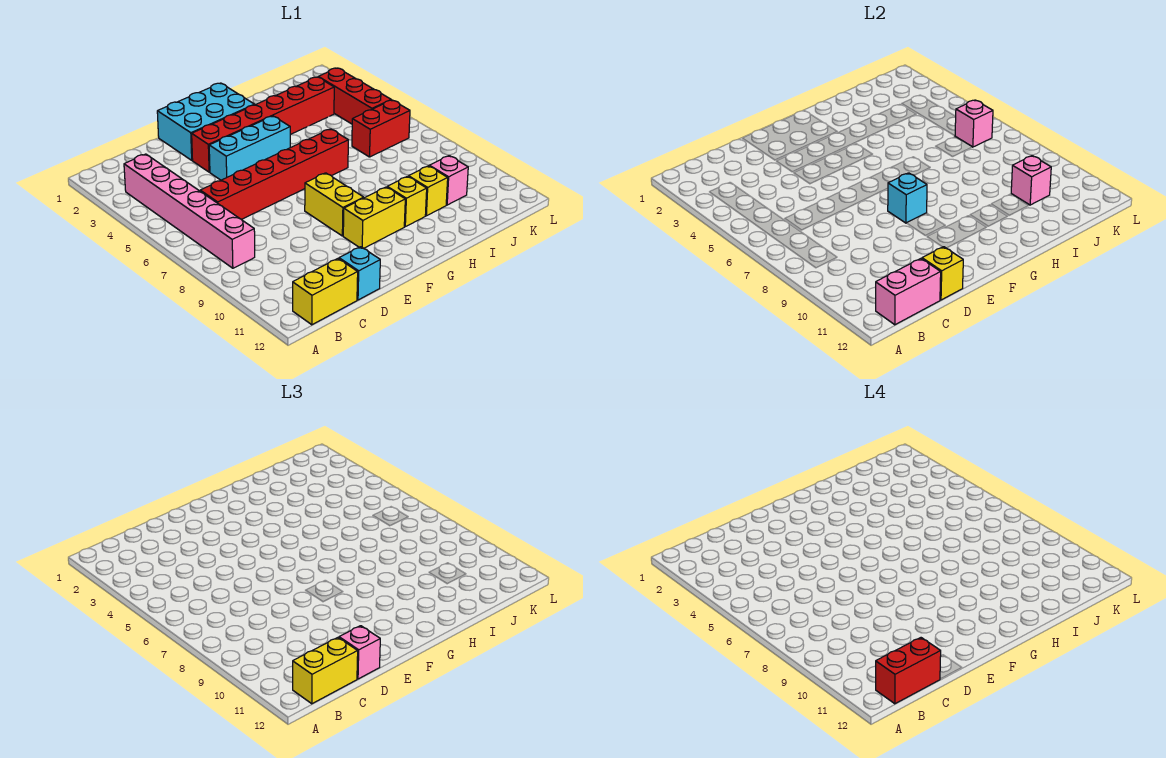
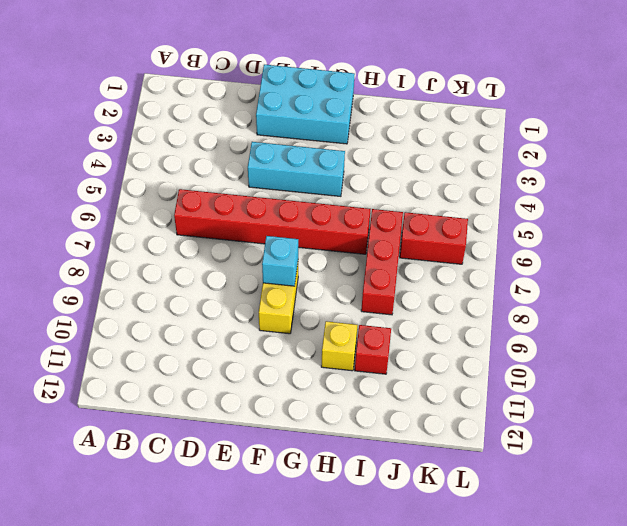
red brick I6:I8 level 1 -> red brick K3:K5 level 1
red brick I10 level 1 -> yellow brick I10 level 1
none -> pink brick B3:B8 level 1
none -> yellow brick B12:C12 level 1
none -> cyan brick D12 level 1

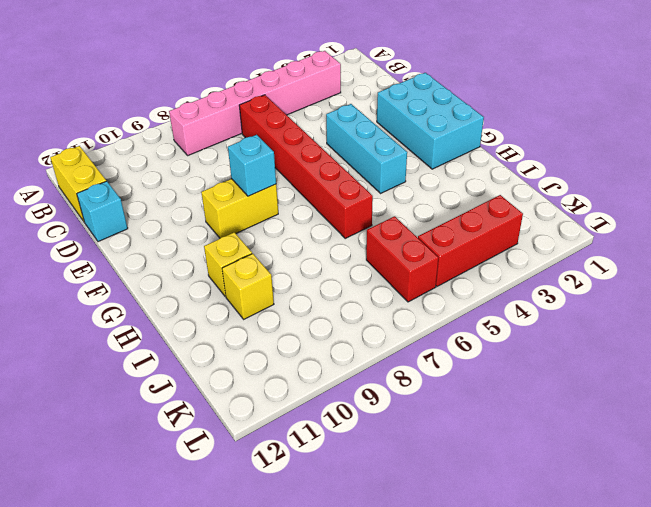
none -> red brick E3:J3 level 1
none -> yellow brick F10:G10 level 1
none -> pink brick J10 level 1

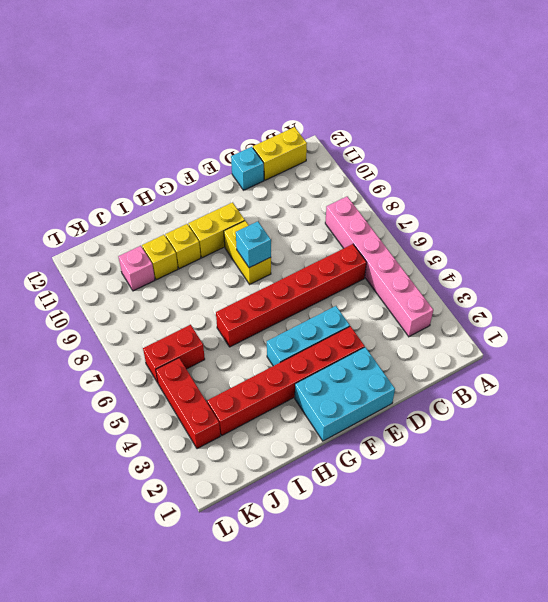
none -> pink brick B12:C12 level 2
none -> yellow brick D12 level 2
none -> pink brick J10 level 2

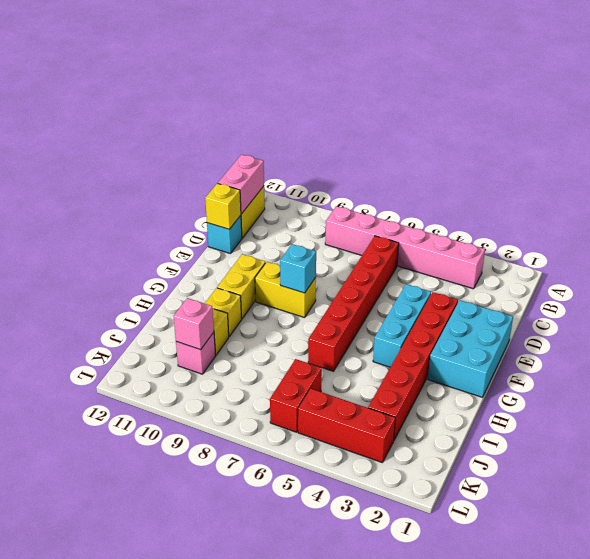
none -> pink brick K6 level 2
none -> yellow brick B12:C12 level 3
none -> pink brick D12 level 3

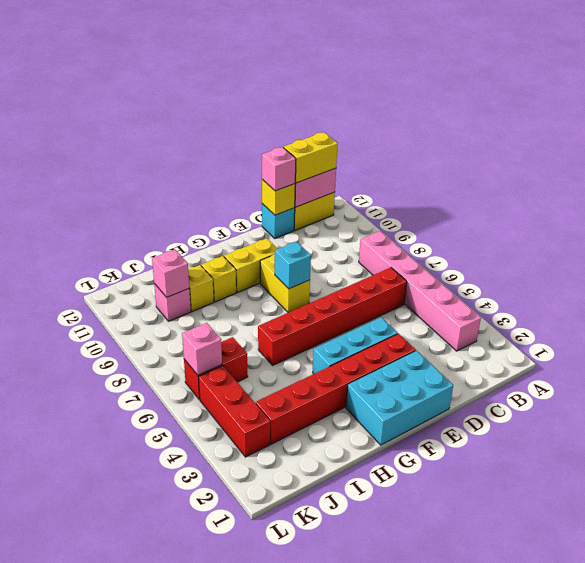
none -> red brick B12:C12 level 4

